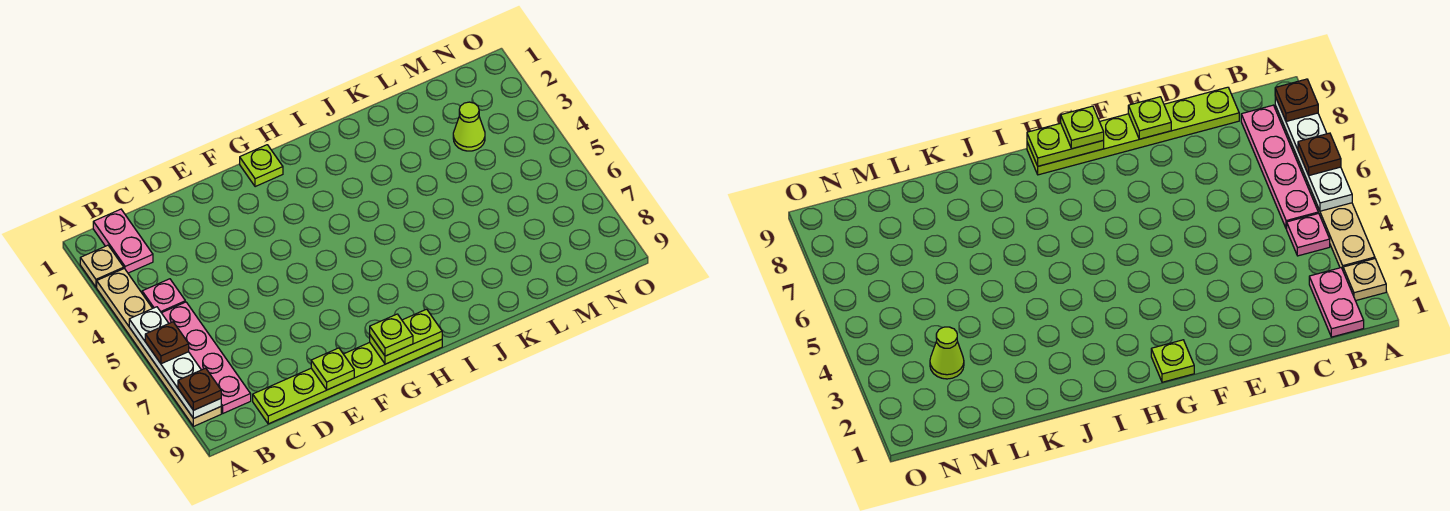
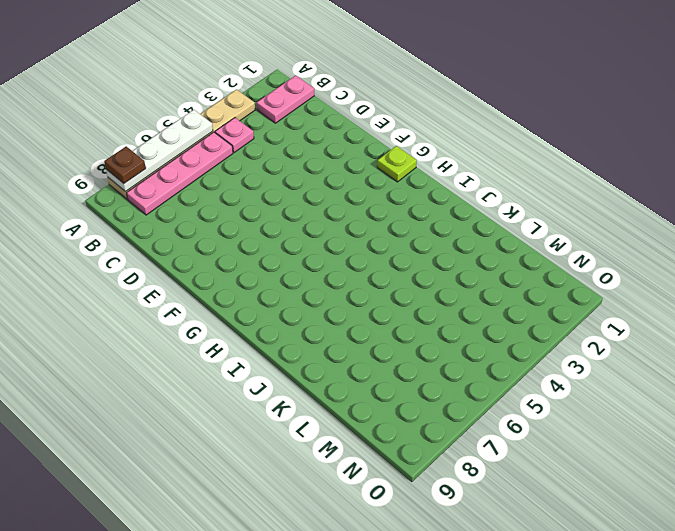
none -> tan plate A2 level 1
none -> lime plate C9:H9 level 1
none -> lime cone M3 level 1

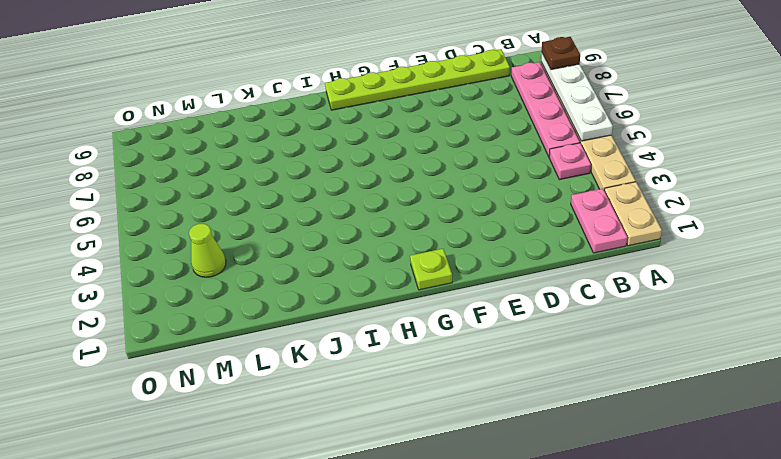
tan plate A1:A2 level 1 -> tan plate A2 level 1
none -> lime plate E9 level 2
none -> lime plate G9:H9 level 2
none -> brown plate A6 level 3

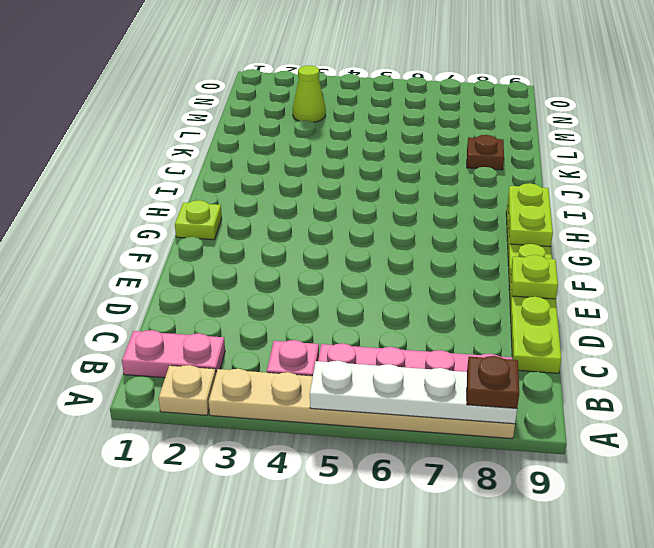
brown plate K8 level 1 -> brown plate A6 level 3
none -> lime plate G9 level 3

